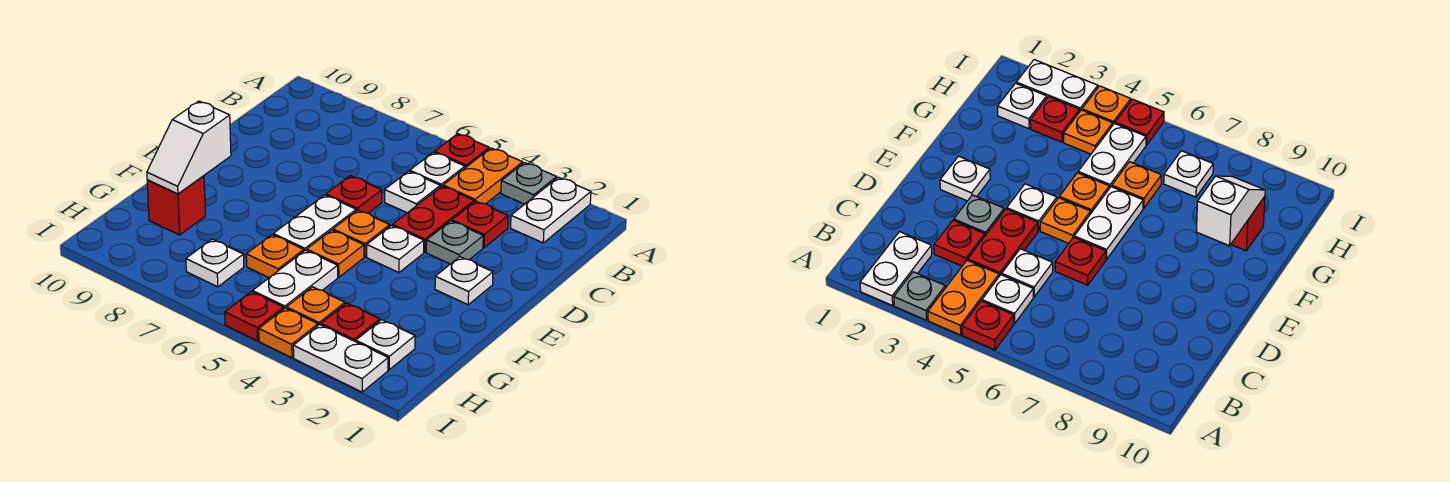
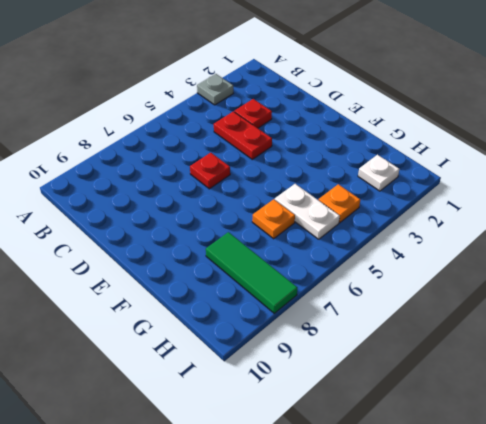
green tile G8:I8 level 1 -> none
none -> white plate A2:B2 level 1
none -> orange plate A4:B4 level 1
none -> red plate A5 level 1

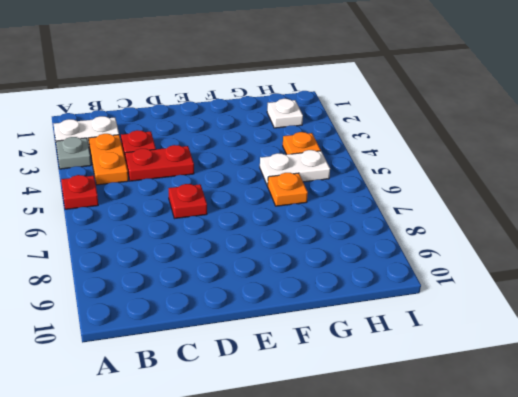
orange plate B3:B4 level 1 -> orange plate A4:B4 level 1
none -> white plate B5 level 1
none -> white plate C5 level 1
none -> grey plate D3 level 1

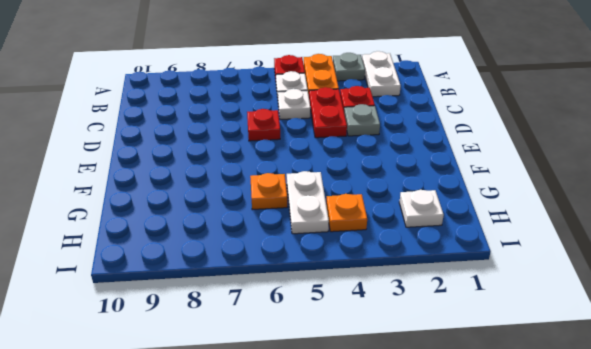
none -> white plate E2 level 1
none -> white plate E4 level 1
none -> orange plate E5 level 1

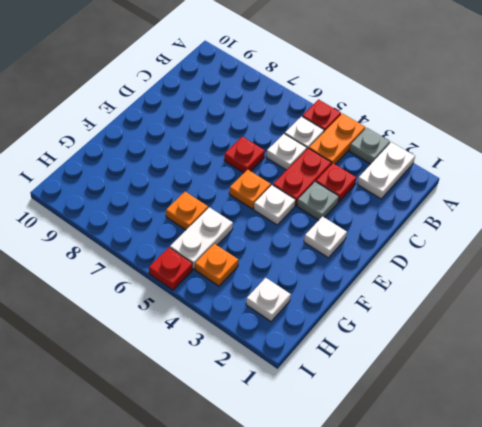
none -> white plate E6:F6 level 1
none -> orange plate F5 level 1
none -> red brick G9 level 1

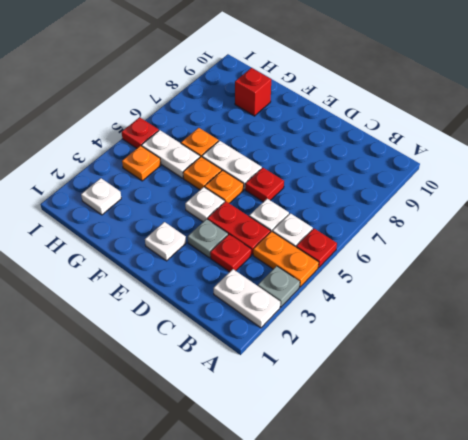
none -> red plate H3 level 1
none -> white plate H7 level 1
none -> white plate I2:I3 level 1

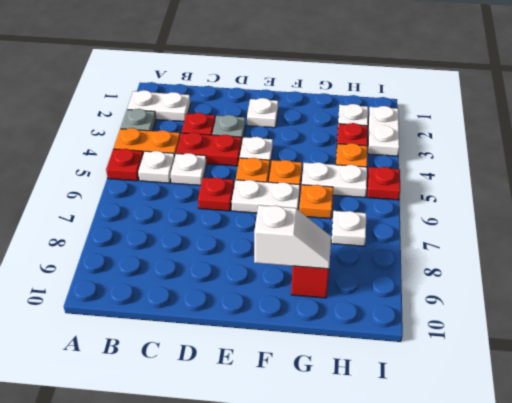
none -> orange plate I4 level 1

